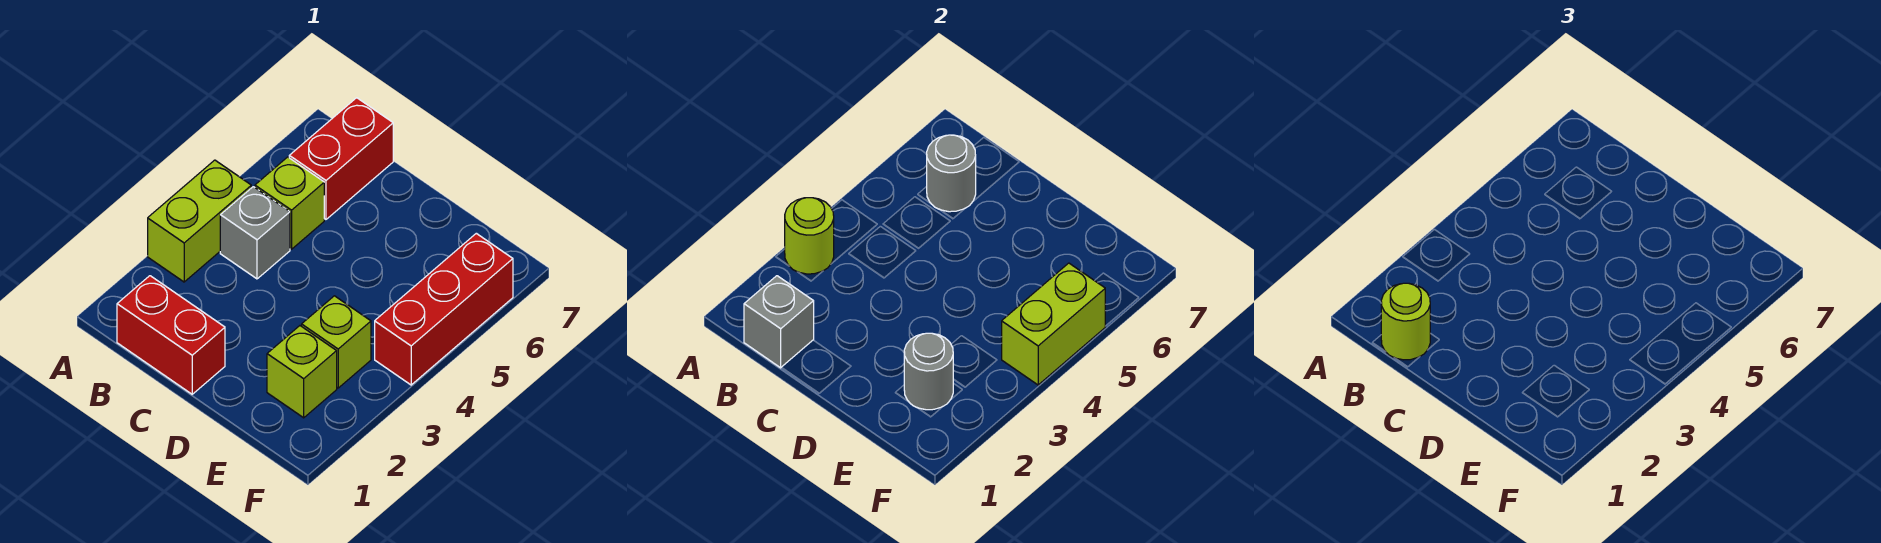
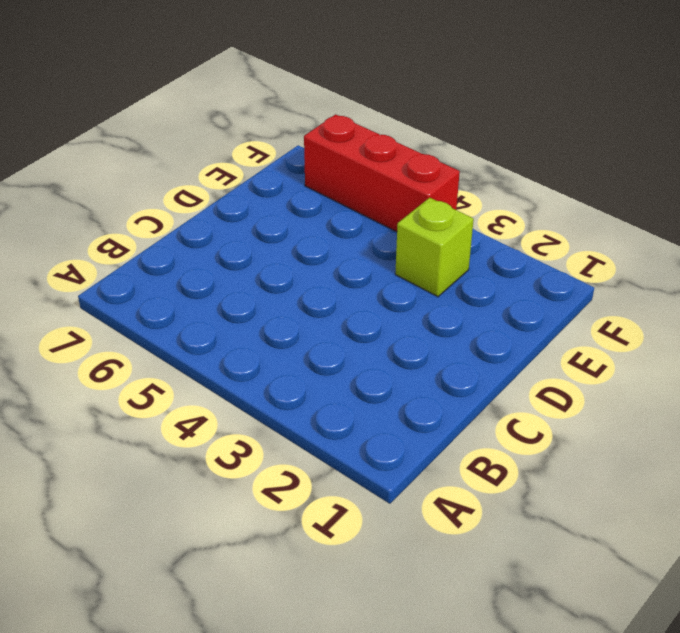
none -> lime brick A3:A4 level 1
none -> red brick B1:C1 level 1
none -> grey brick B4 level 1

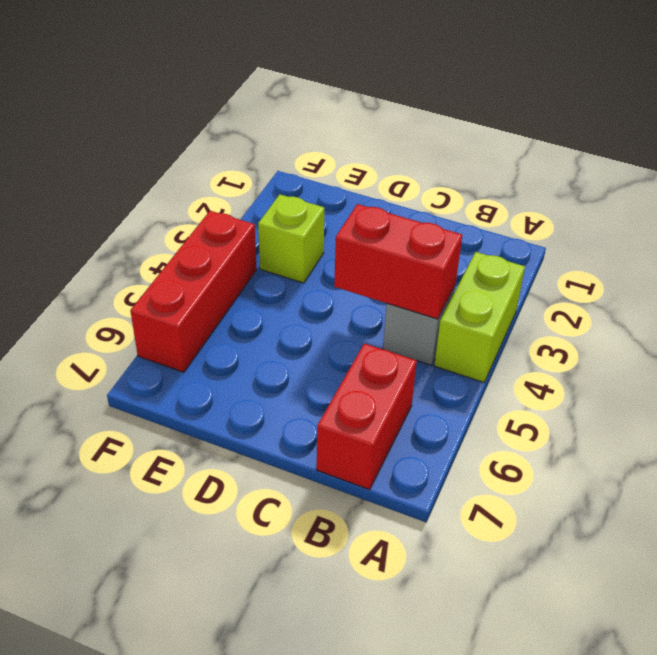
red brick B4:C4 level 2 -> red brick B1:C1 level 1
none -> lime brick B5 level 1
none -> lime brick E2 level 1
none -> lime round brick A3 level 2

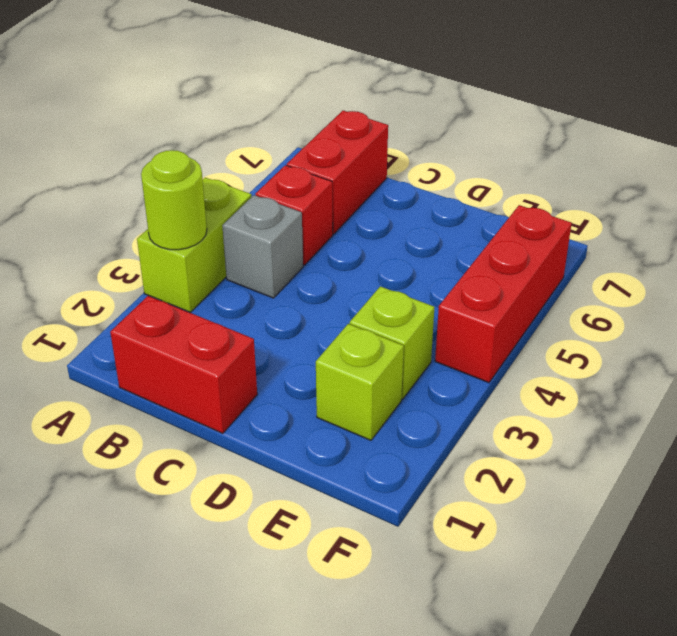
red brick B5 level 1 -> lime brick B5 level 1
none -> grey brick B1 level 2
none -> grey round brick B6 level 2
none -> grey round brick E2 level 2

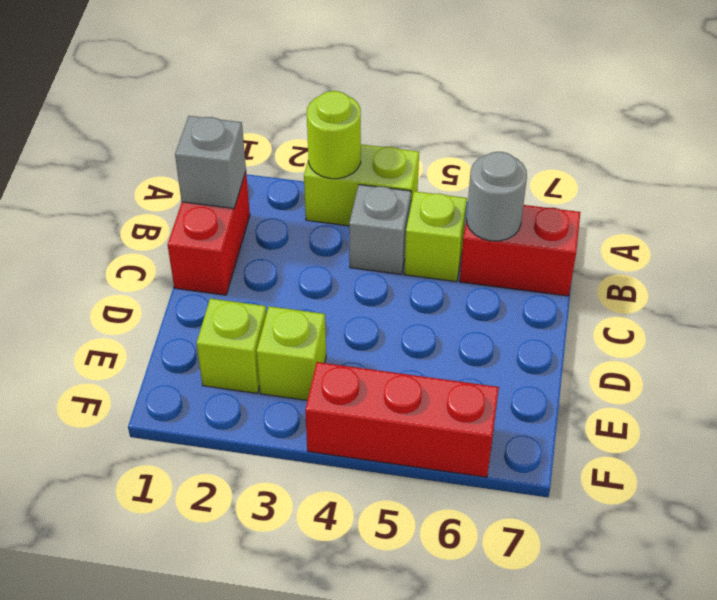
none -> grey round brick E2 level 2
none -> lime brick F4:F5 level 2
none -> lime round brick B1 level 3

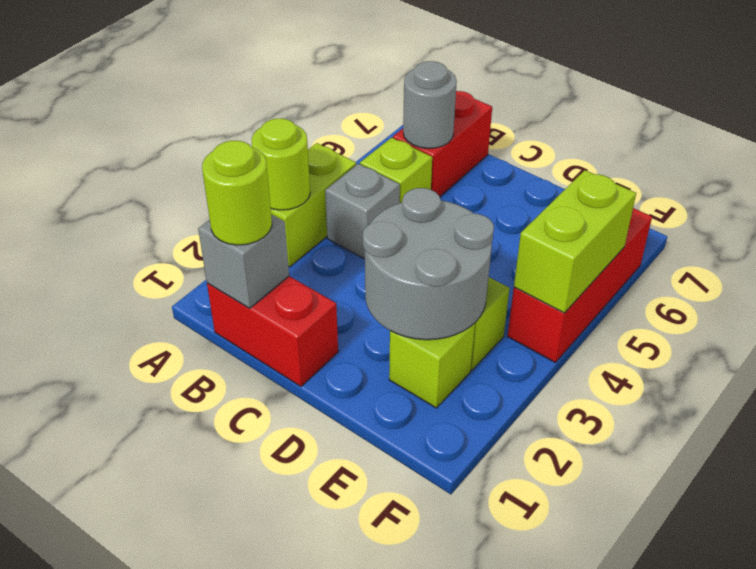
grey round brick D2:E3 level 2 -> grey round brick E2 level 2

